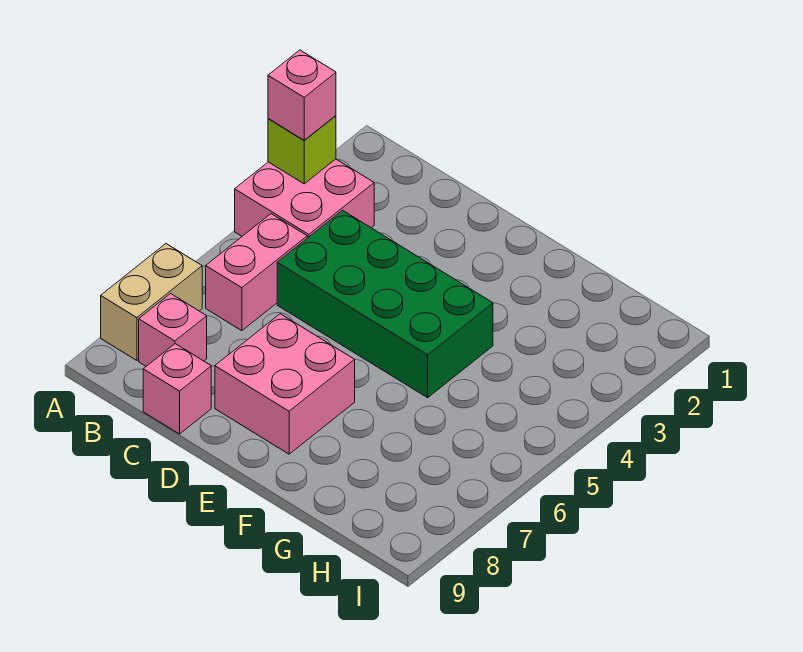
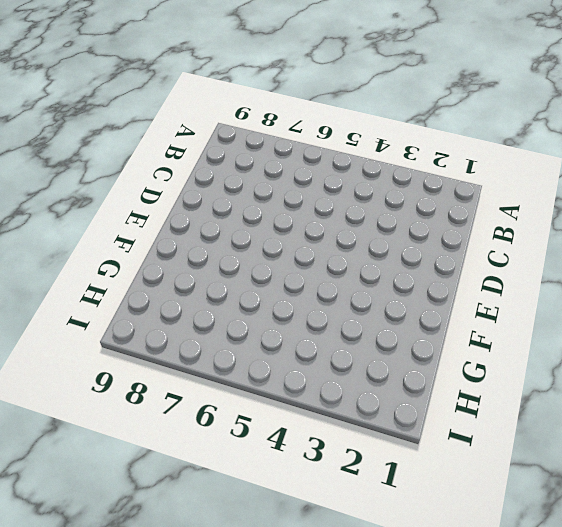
none -> pink brick A3:B4 level 1
none -> tan brick A7:A8 level 1

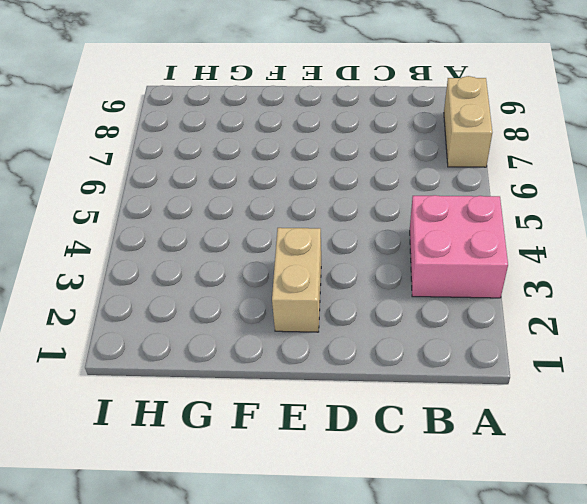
tan brick E2:E3 level 1 -> none
none -> pink brick B5:B6 level 1
none -> pink brick B8 level 1

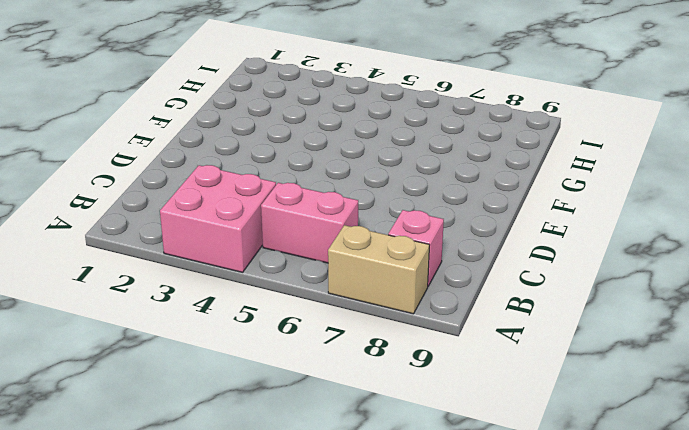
none -> green brick C4:F5 level 1
none -> pink brick C9 level 1

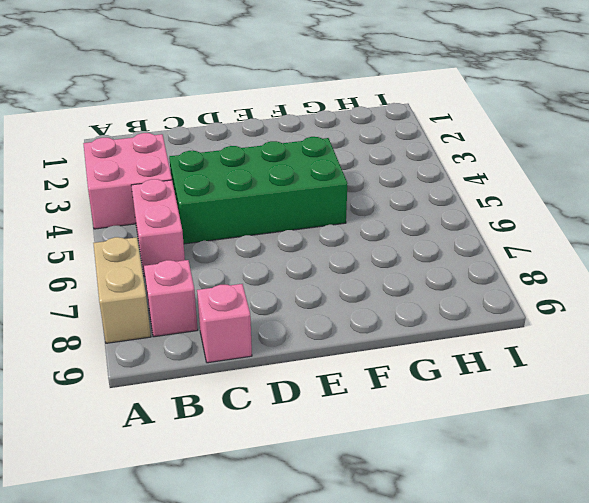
none -> pink brick D7:E8 level 1
none -> lime brick A3 level 2

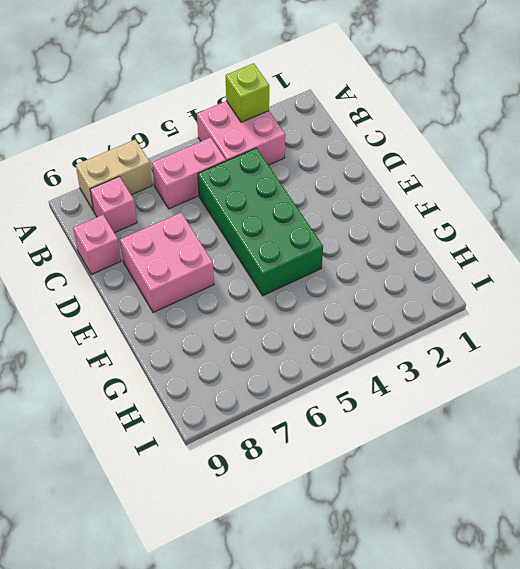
none -> pink brick A3 level 3

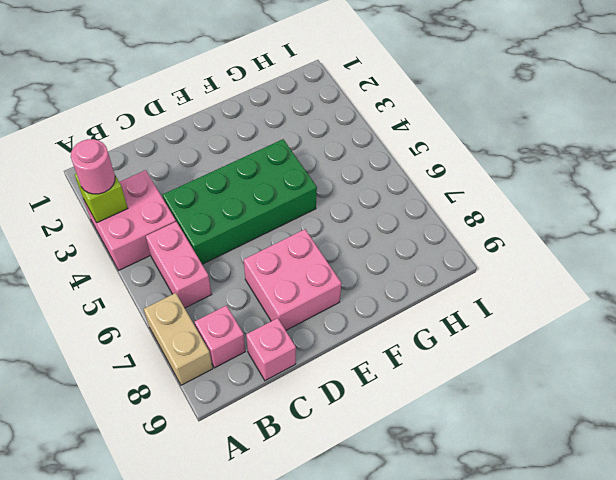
pink round brick A3 level 3 -> pink brick A3 level 3

